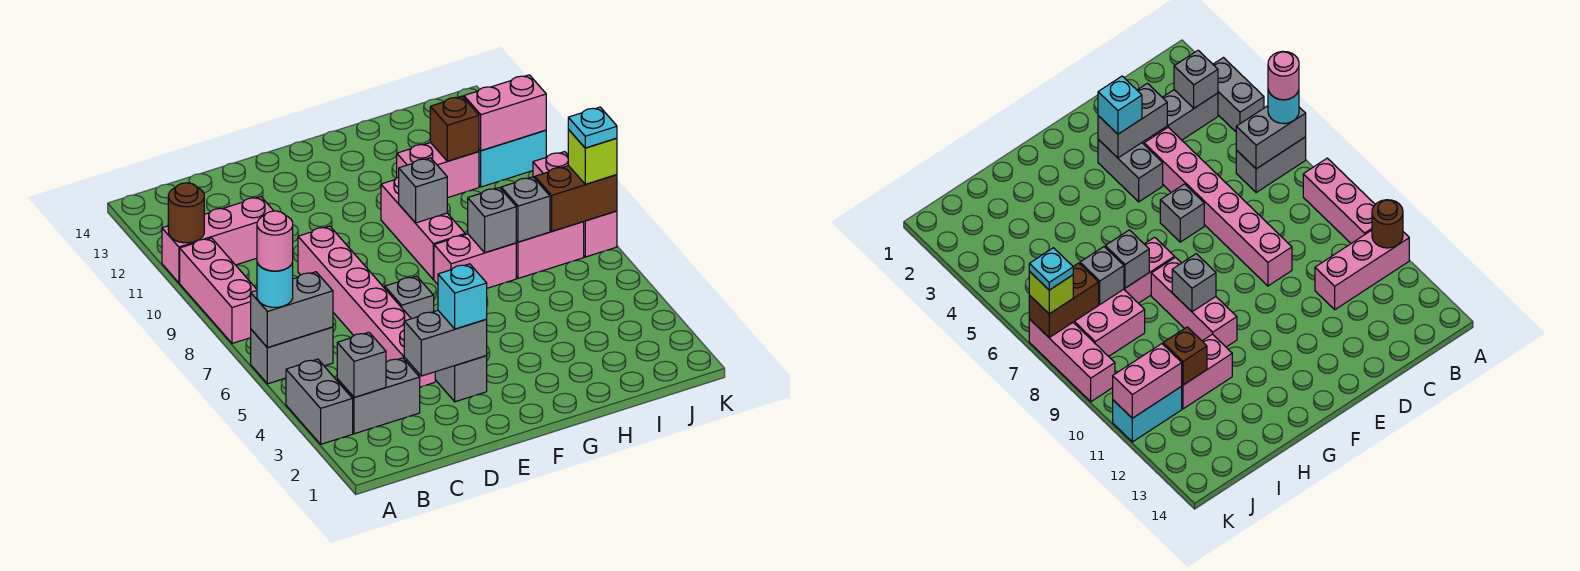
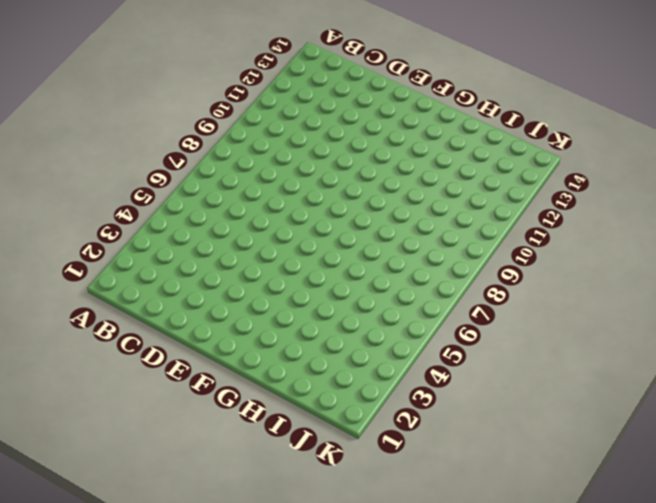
none -> grey brick A3:A4 level 1
none -> grey brick A6:B6 level 1
none -> pink brick A8:A10 level 1

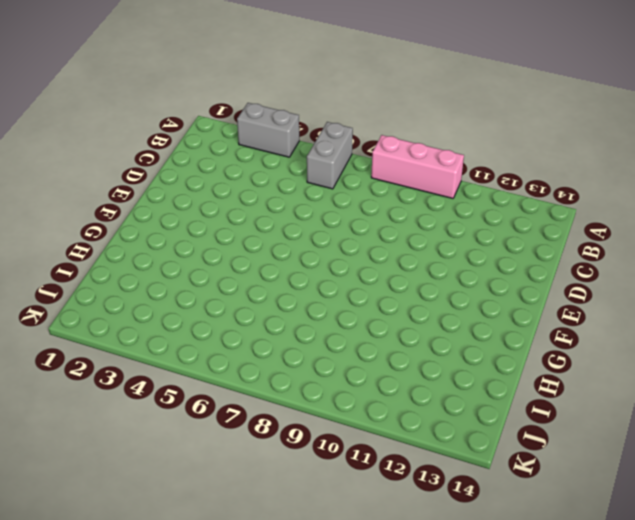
none -> pink brick A11:C11 level 1
none -> grey brick B3:C3 level 1
none -> pink brick D4:D9 level 1

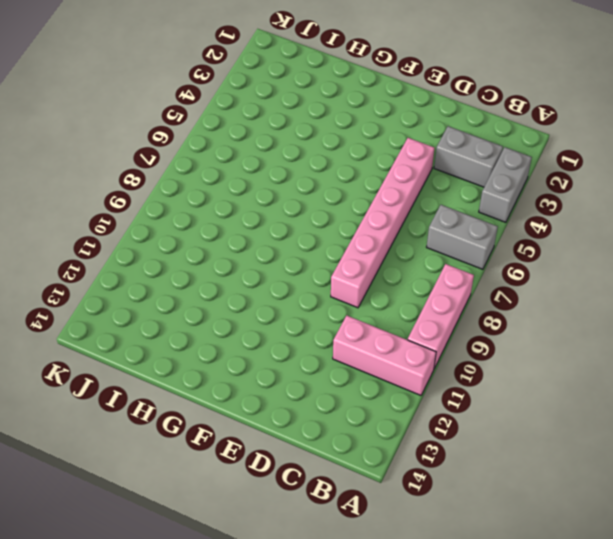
none -> grey brick E3:E4 level 1
none -> grey brick E6 level 1
none -> pink brick G7:H7 level 1

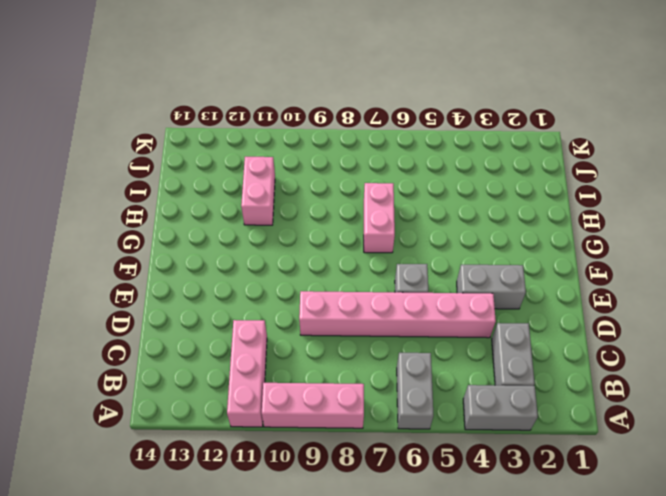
none -> pink brick G8:G10 level 1
none -> pink brick I7:J8 level 1
none -> cyan brick J11:K11 level 1

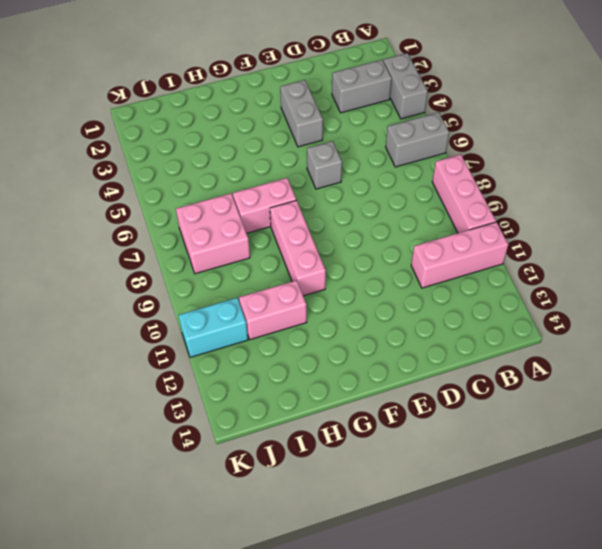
none -> pink brick D4:D9 level 1
none -> pink brick K7:K9 level 1
none -> grey brick A6:B6 level 2

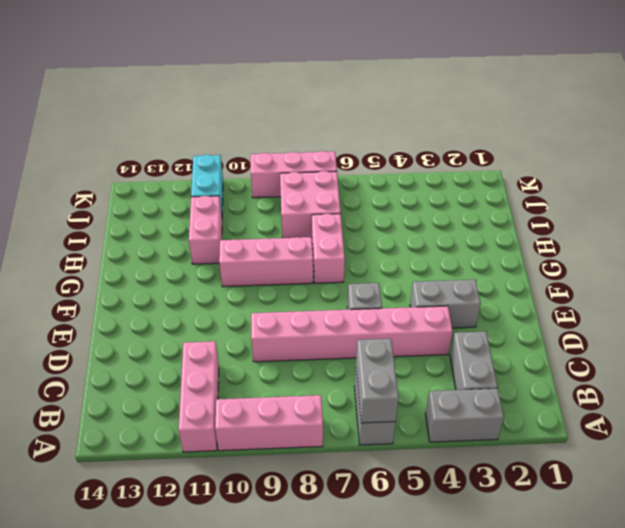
none -> brown round brick A11 level 2
none -> grey brick B3 level 2
none -> grey brick D3:E3 level 2

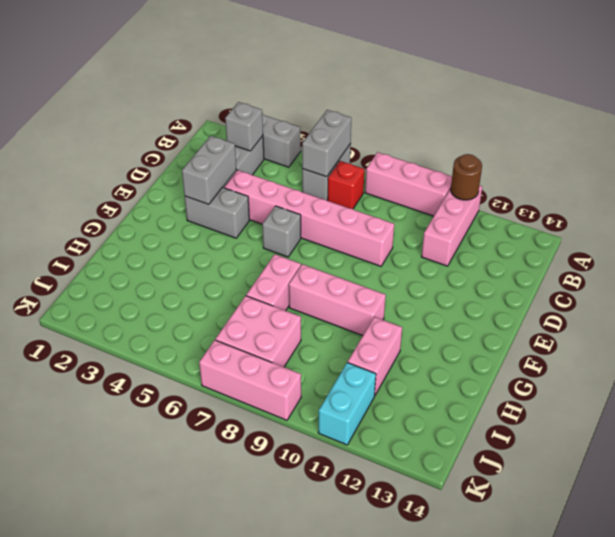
red brick B7 level 1 -> none
none -> grey brick G9 level 2
none -> grey brick H7 level 2
none -> grey brick I7 level 2

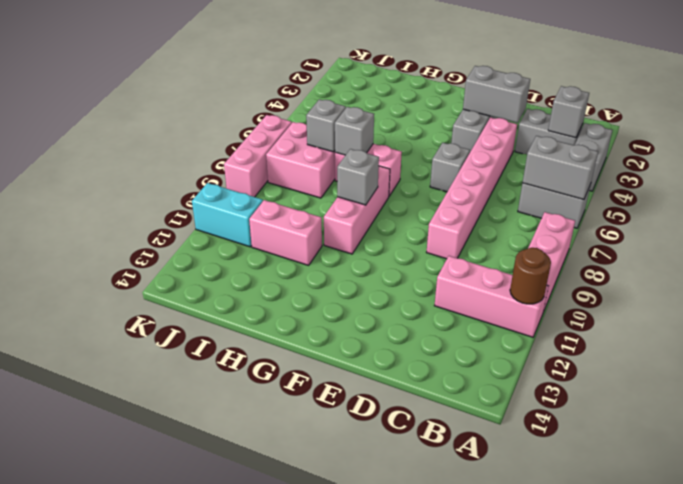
none -> brown brick I11 level 2
none -> brown brick J7:K7 level 2
none -> pink brick J11:K11 level 2

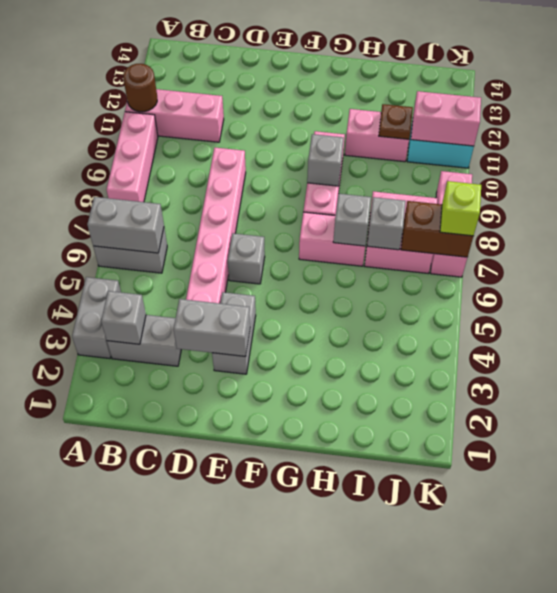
brown plate I11 level 2 -> brown brick I11 level 2
none -> cyan round brick A6 level 3
none -> cyan brick E3 level 3
none -> pink round brick A6 level 4

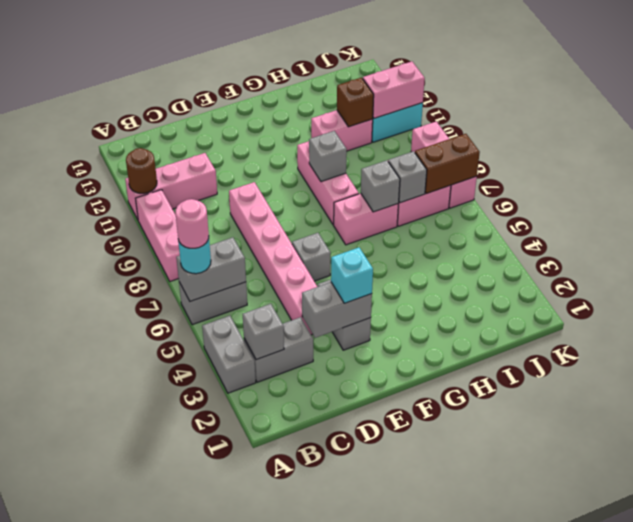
none -> lime brick K7 level 3
none -> cyan plate K7 level 4

